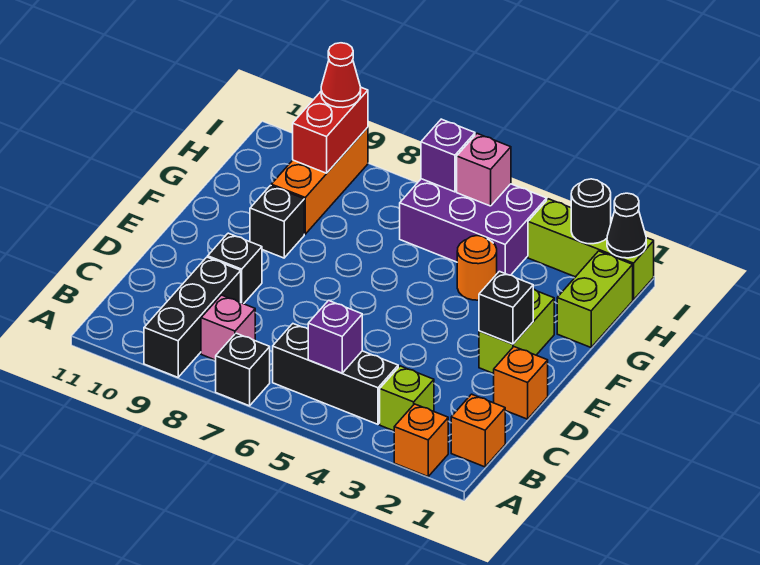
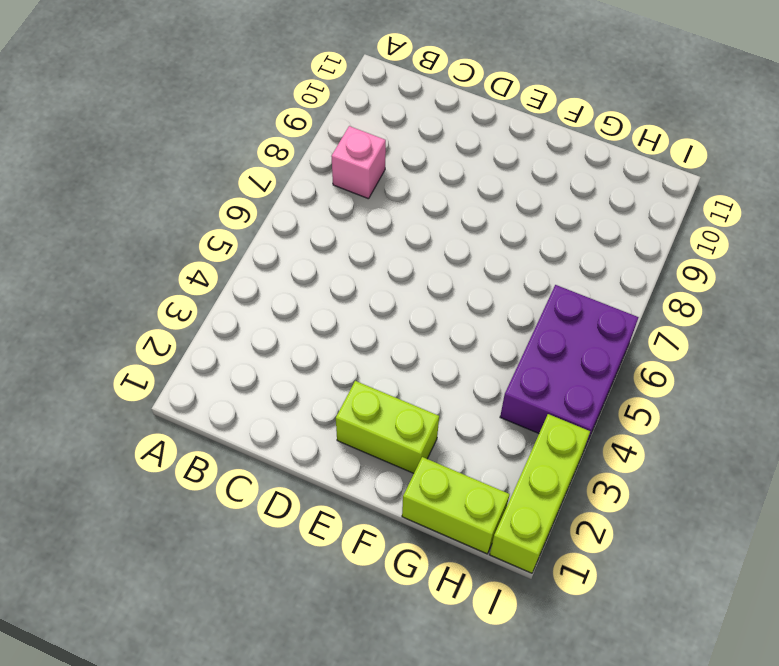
none -> orange brick A2 level 1
none -> black brick A7 level 1
none -> black brick A9:C9 level 1

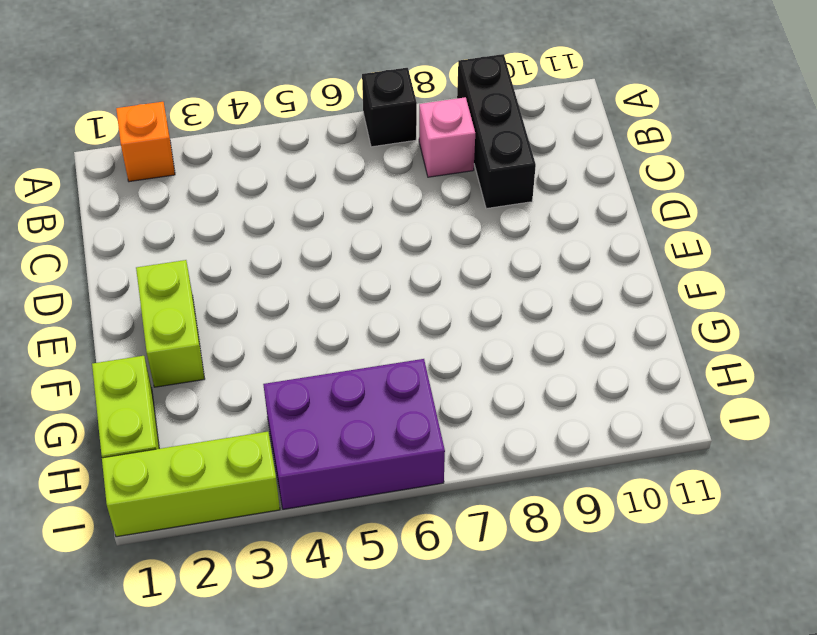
none -> orange brick B1 level 1
none -> lime brick B3 level 1
none -> black brick B4:B6 level 1

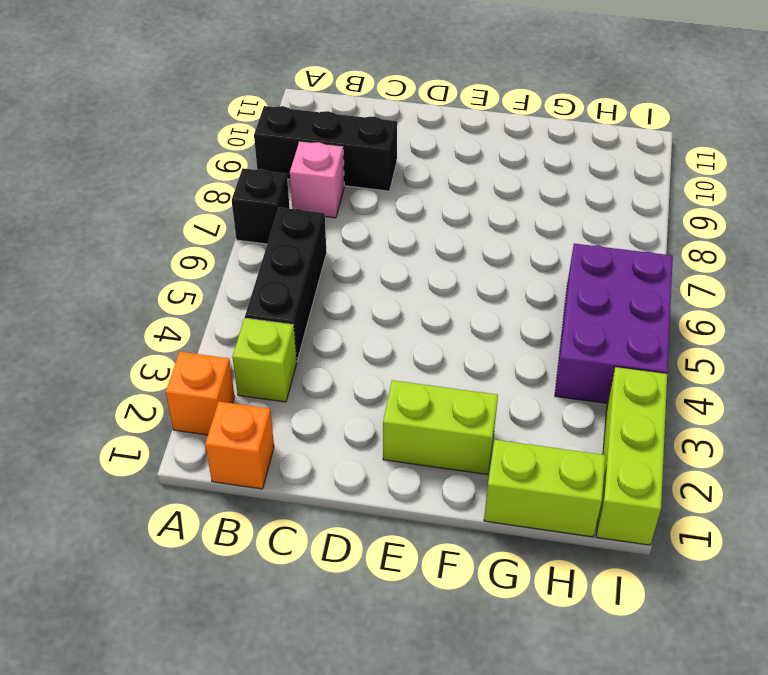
none -> orange brick D1 level 1
none -> black brick D9 level 1
none -> black brick F9 level 1

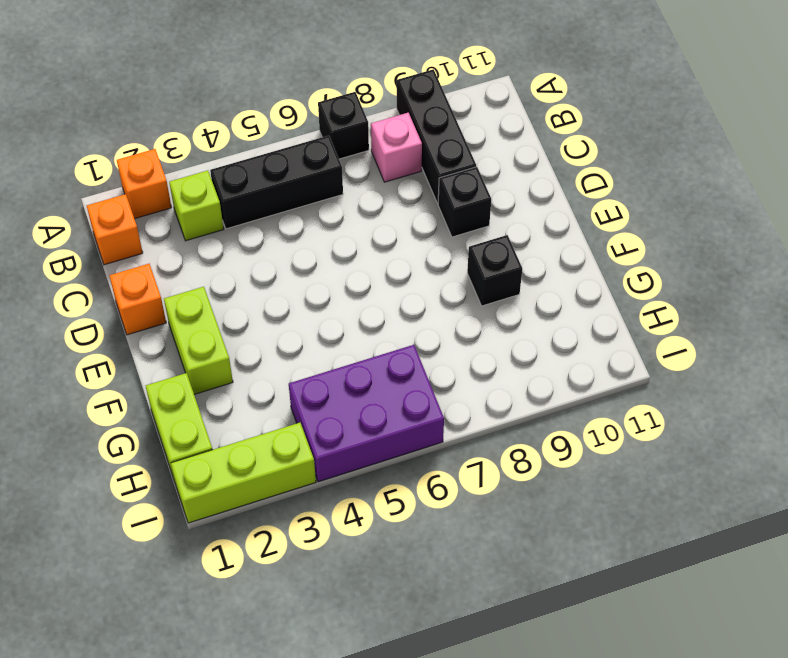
none -> orange round brick G4 level 1
none -> orange brick G9:I9 level 1
none -> purple brick B5 level 2

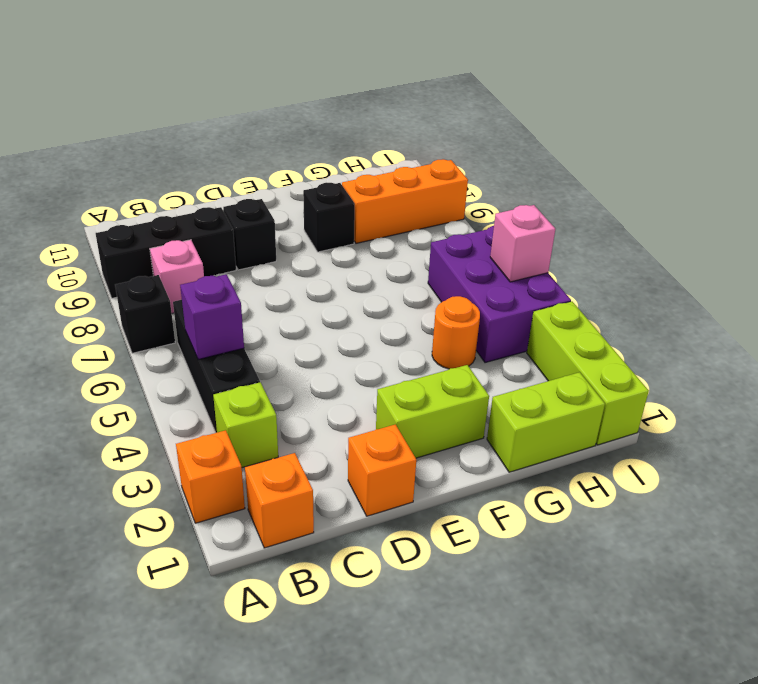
none -> black brick E2 level 2
none -> red brick H9:I9 level 2
none -> black cone I1 level 2

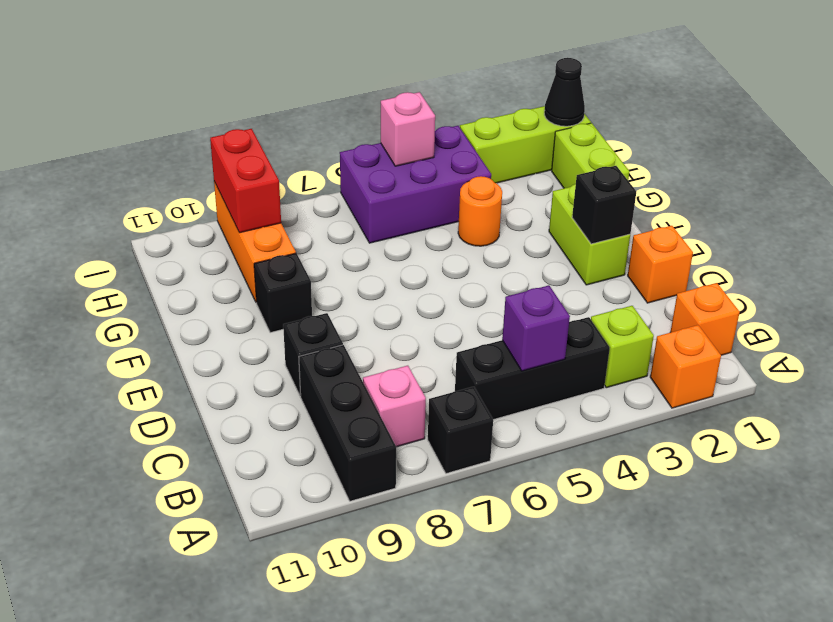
none -> black round brick I2 level 2
none -> purple brick I6 level 2
none -> red cone I9 level 3

